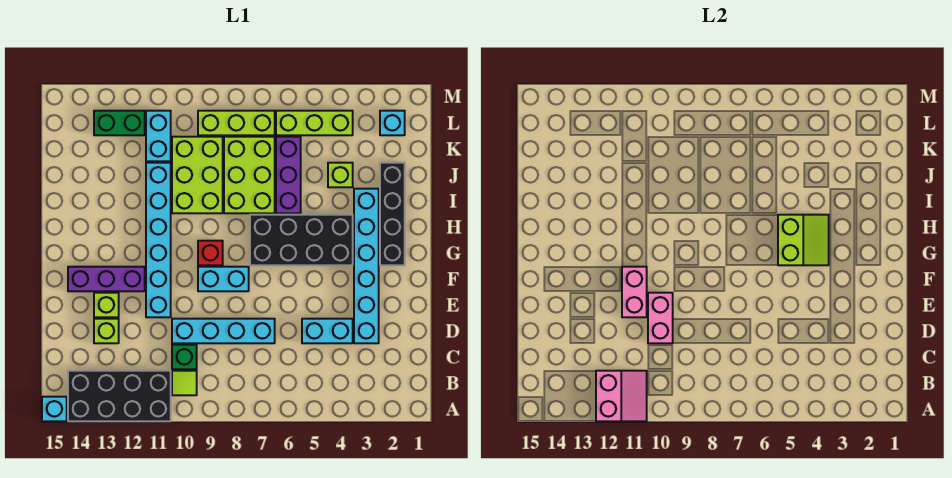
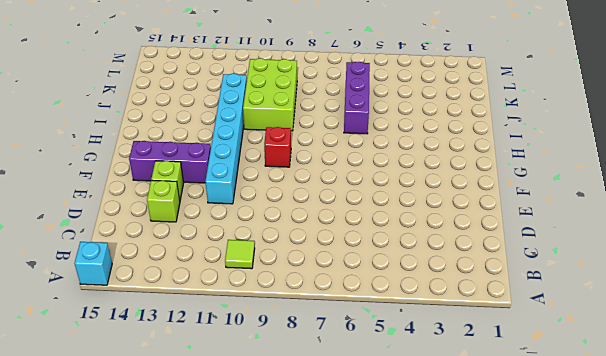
none -> black brick A11:B14 level 1
none -> green brick C10 level 1
none -> cyan brick D3:I3 level 1

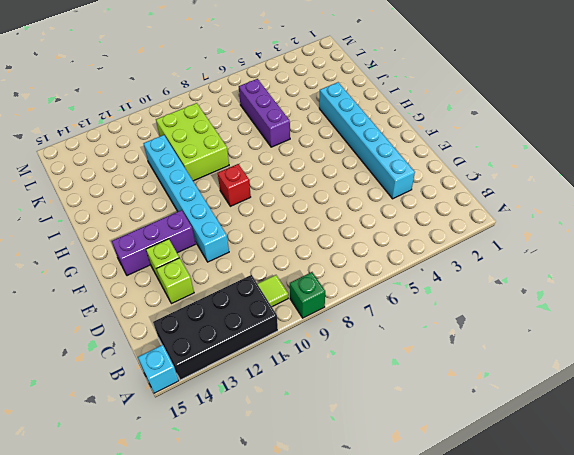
green brick A9 level 1 -> green brick C10 level 1
none -> cyan brick D4:D5 level 1
none -> cyan brick D7:D10 level 1
none -> cyan brick F8:F9 level 1

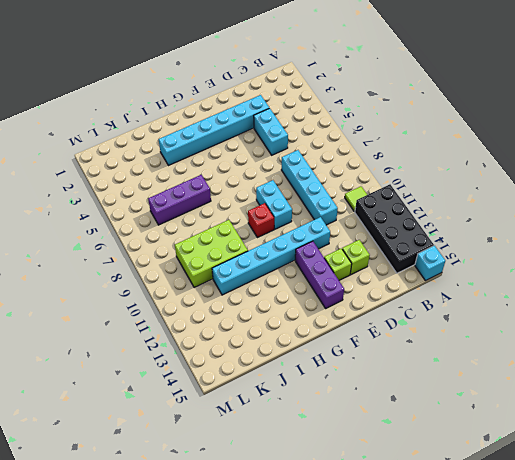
none -> green brick C10 level 1
none -> black brick G2:J2 level 1
none -> black brick G4:H7 level 1

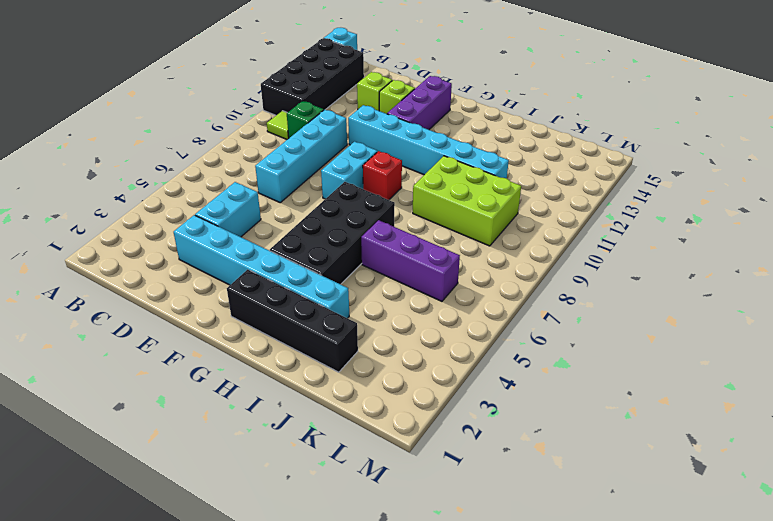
none -> lime brick I7:K8 level 1
none -> lime brick J4 level 1
none -> cyan brick K11:L11 level 1

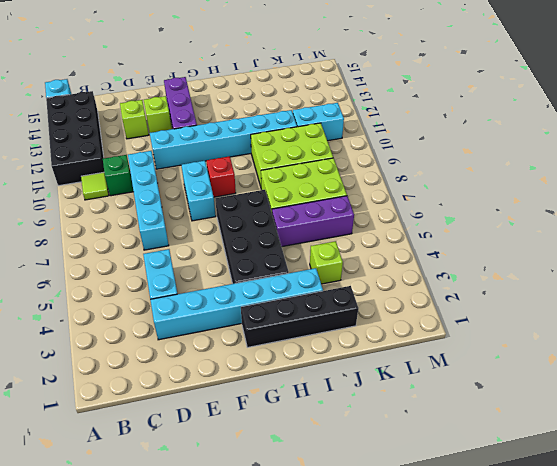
none -> cyan brick L2 level 1
none -> lime brick L4:L6 level 1
none -> lime brick L7:L9 level 1

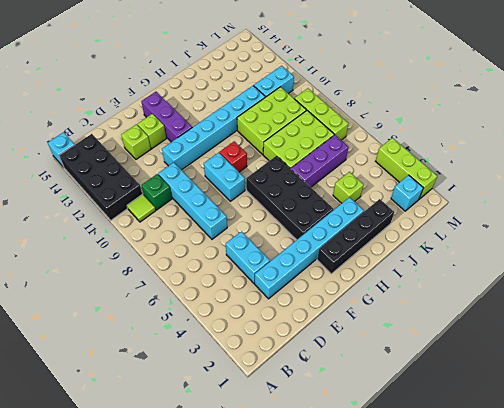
lime brick M2:M4 level 1 -> lime brick L4:L6 level 1
none -> green brick L12:L13 level 1
none -> pink slope A11:B12 level 2 top 12
none -> pink brick D10:E10 level 2

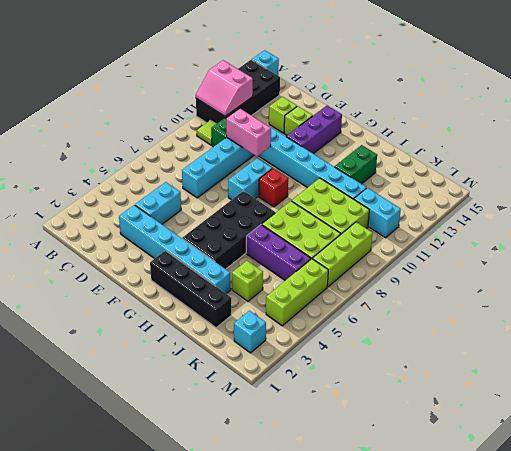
green brick I12:I13 level 1 -> green brick L12:L13 level 1
none -> pink brick E11:F11 level 2
none -> lime slope G4:H5 level 2 top 5

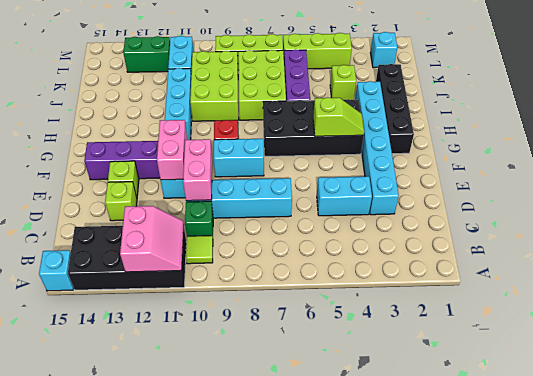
lime slope G4:G5 level 2 top 5 -> lime slope G4:H5 level 2 top 5

